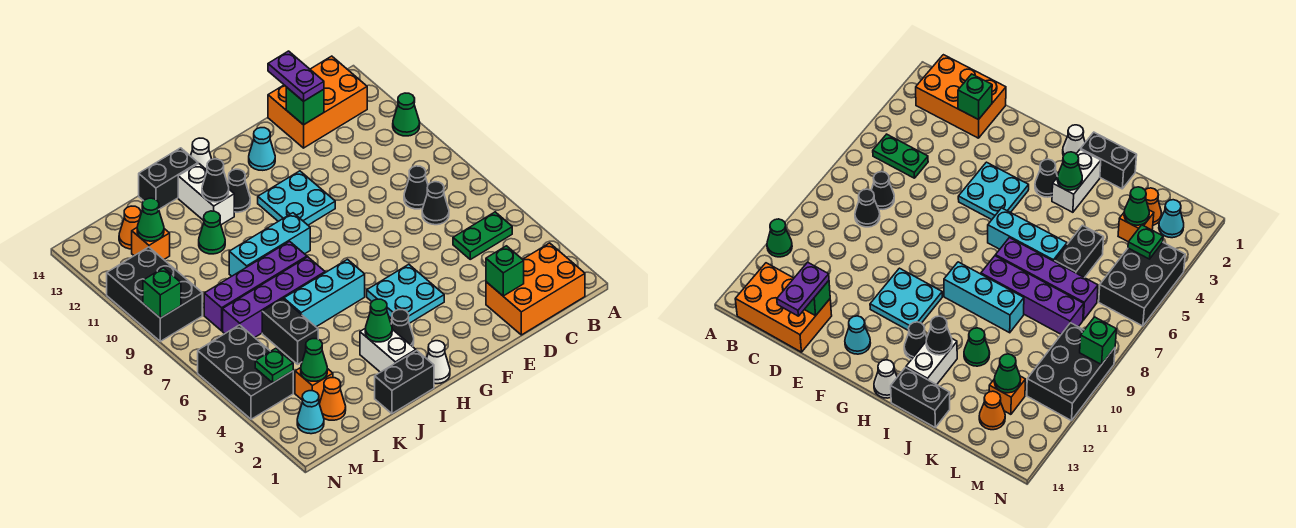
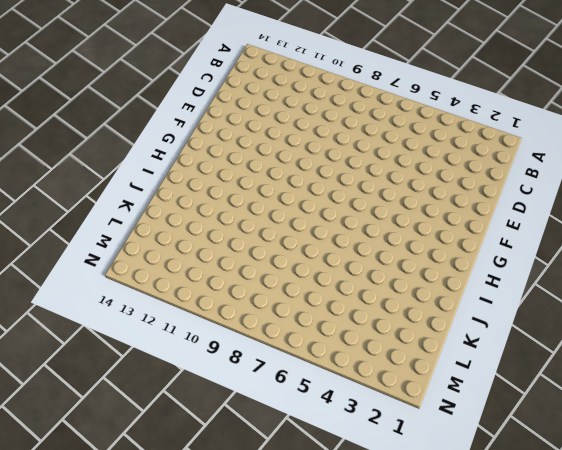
none -> green cone A11 level 1
none -> orange brick B1:D2 level 1
none -> green plate B5:C5 level 1
none -> orange brick B13:D14 level 1

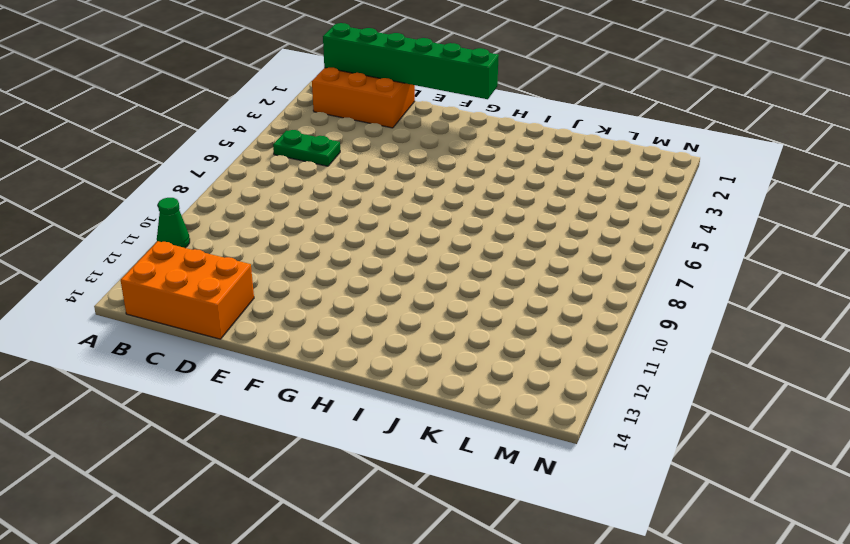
green brick B1:G1 level 2 -> none
none -> black cone C7 level 1
none -> black cone C8 level 1
none -> cyan plate F4:G5 level 1
none -> cyan plate F10:G11 level 1

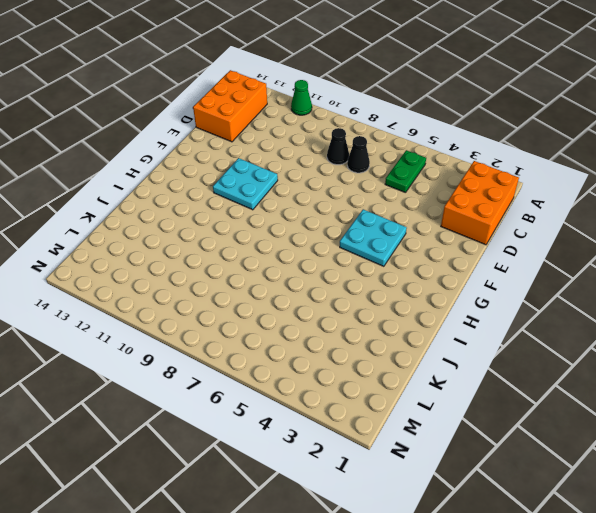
none -> cyan cone F13 level 1
none -> white cone H1 level 1
none -> black cone H3 level 1
none -> cyan brick H6:J6 level 1

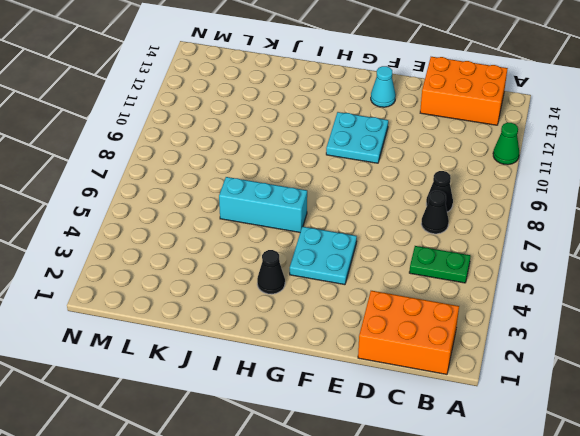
none -> white cone H1 level 1
none -> cyan brick H9:J9 level 1
none -> black cone H12 level 1
none -> white cone H14 level 1

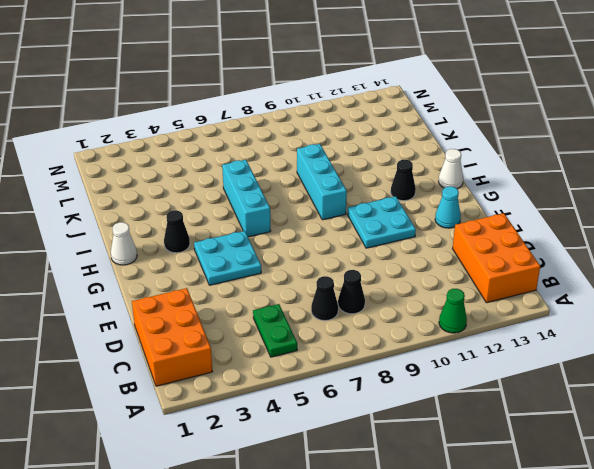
none -> black brick I1:J1 level 1
none -> white brick I2:I3 level 1
none -> purple brick I7:L7 level 1
none -> purple brick I8:L8 level 1

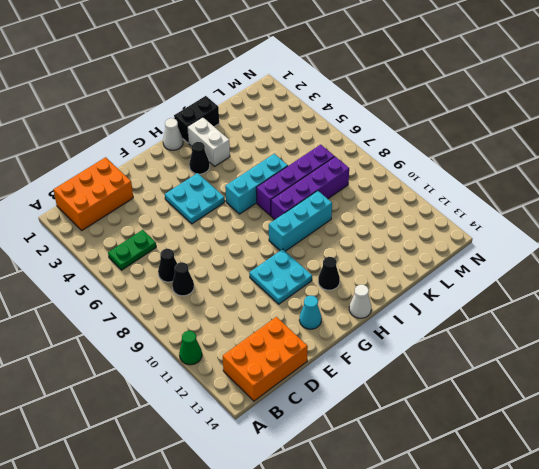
none -> white brick I12:I13 level 1
none -> black brick I14:J14 level 1
none -> green cone J11 level 1
none -> black brick K5:K6 level 1

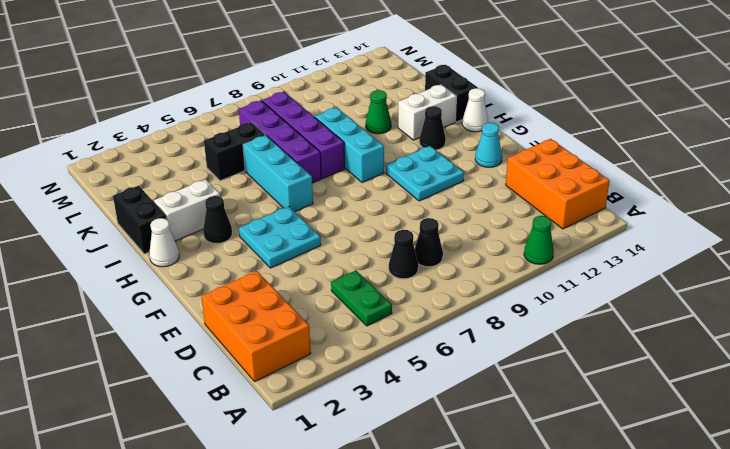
none -> orange cone L2 level 1
none -> orange brick L3 level 1
none -> orange brick L12 level 1
none -> orange cone L13 level 1

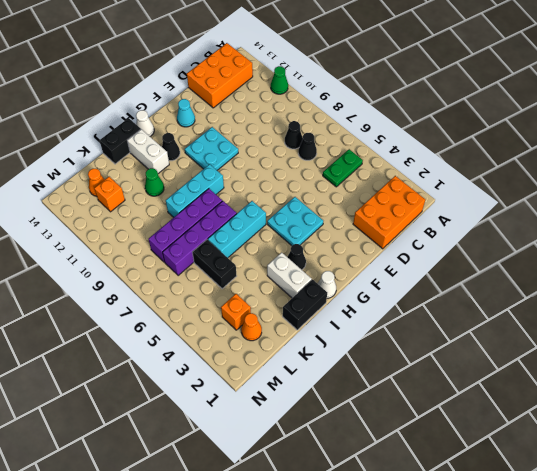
none -> cyan cone M2 level 1
none -> black brick M4:N6 level 1
none -> black brick M9:N11 level 1
none -> green brick D2 level 2

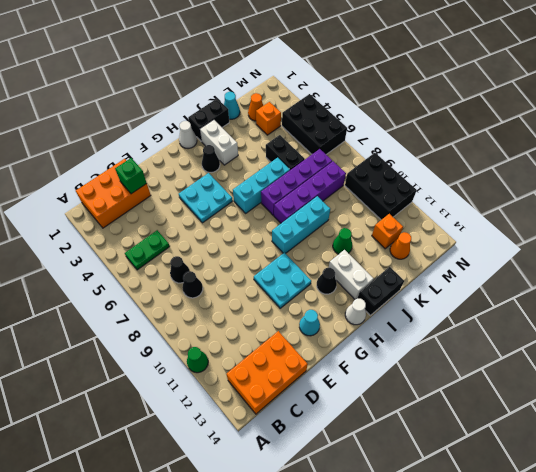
cyan cone K1 level 1 -> cyan cone M2 level 1
none -> green brick D13 level 2
none -> green cone I3 level 2
none -> black cone I12 level 2
none -> green cone L3 level 2

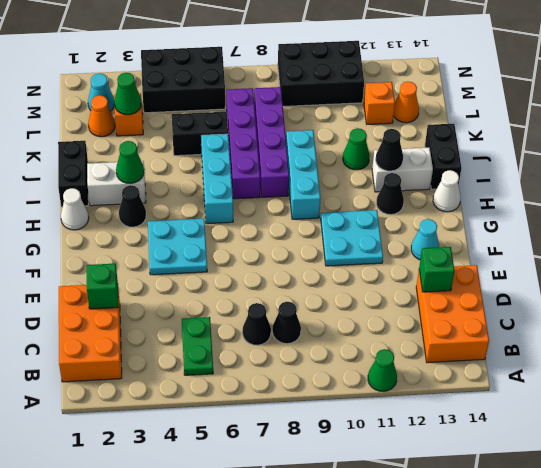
none -> green cone L12 level 2
none -> green plate M4 level 2
none -> green brick N9 level 2
none -> purple plate D13:D14 level 3

